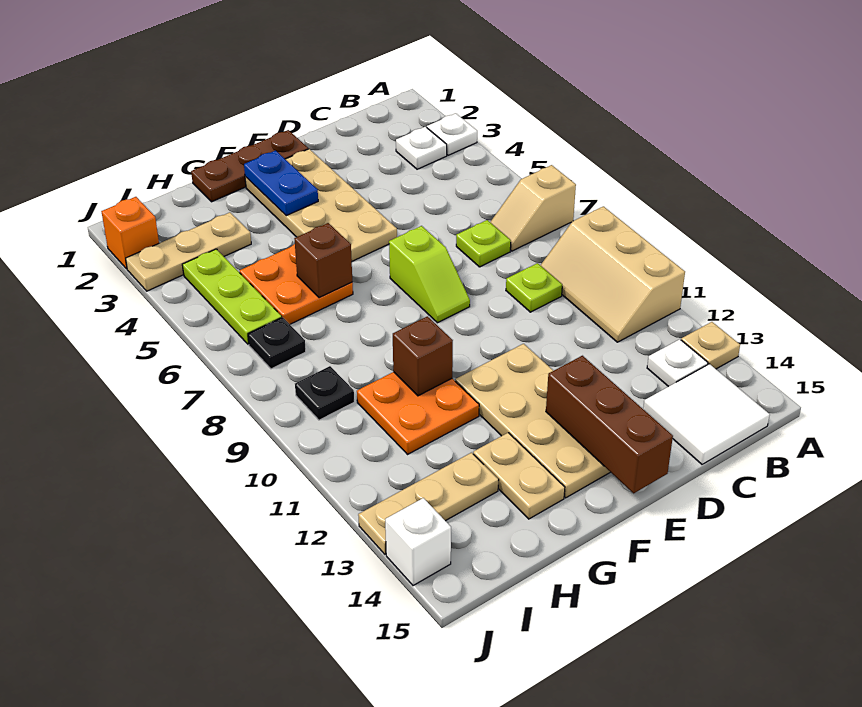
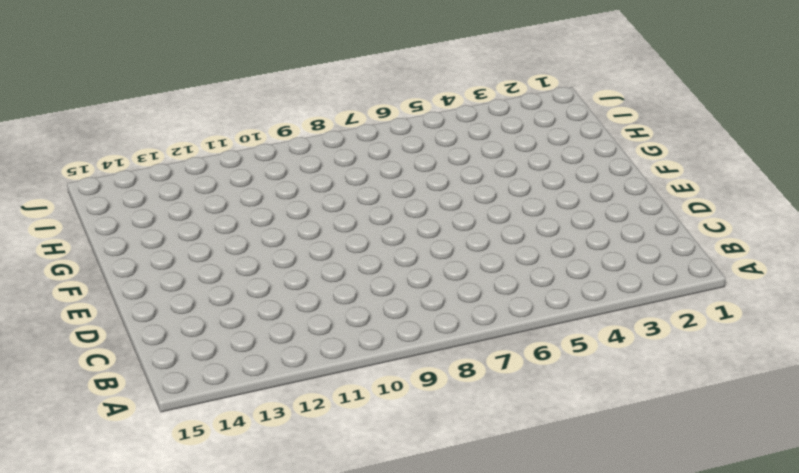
none -> white plate A3 level 1
none -> tan slope A7:B7 level 1 top A
none -> tan slope A9:B11 level 1 top A

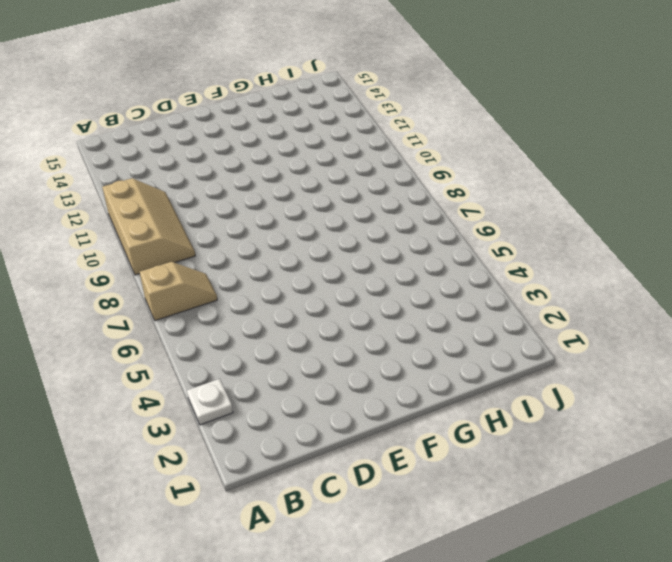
none -> tan plate A13 level 1
none -> white plate B3 level 1
none -> white plate B13 level 1

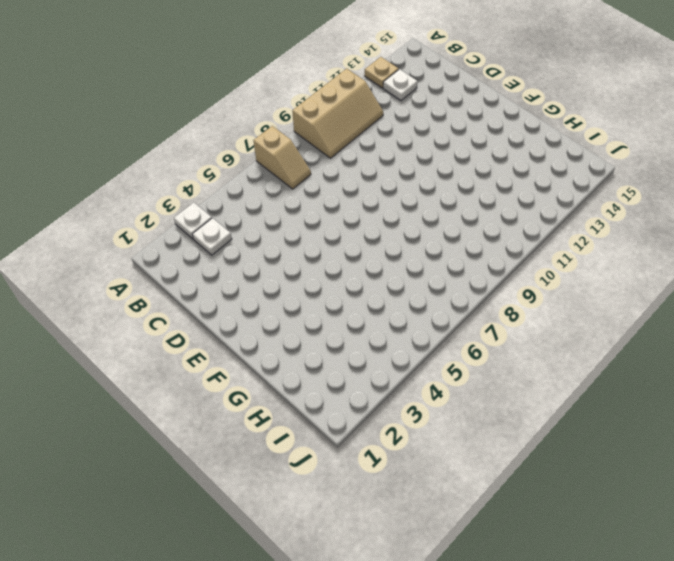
none -> white tile B14:C15 level 1
none -> lime plate C7 level 1
none -> lime plate C9 level 1

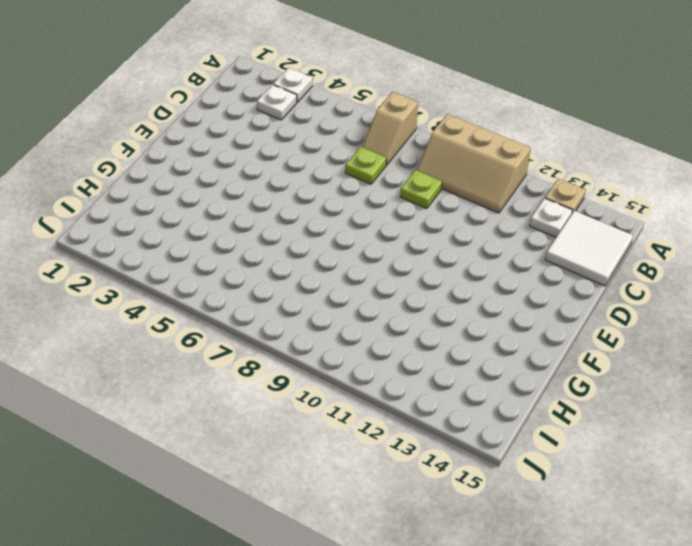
none -> brown plate E1:G1 level 1
none -> tan plate E2:F5 level 1
none -> lime slope E7:E8 level 1 top 7

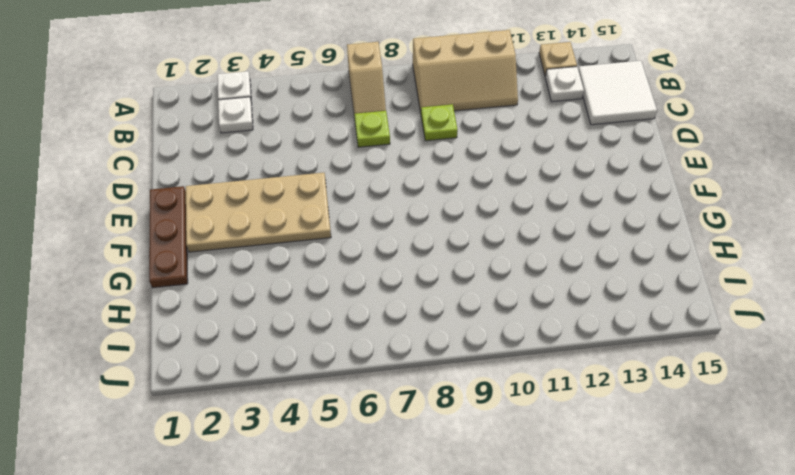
none -> lime slope E7:E8 level 1 top 7
none -> tan plate E11:F14 level 1
none -> orange plate G5:H6 level 1

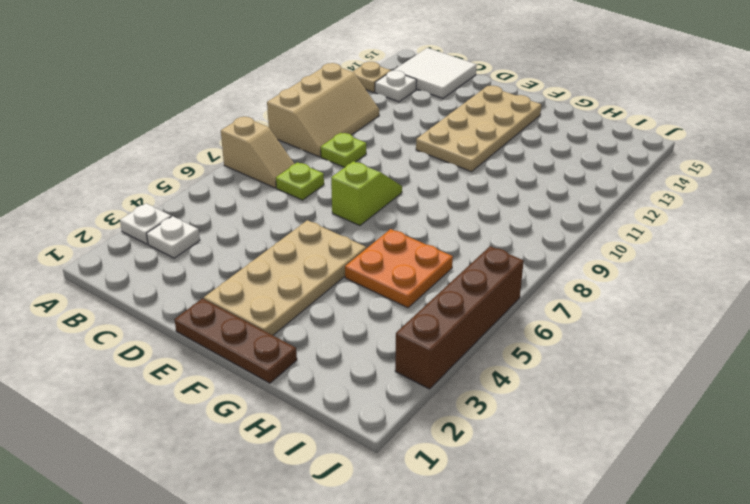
brown brick J3:J6 level 1 -> tan plate H3:J3 level 1
none -> orange plate G10:H11 level 1
none -> tan plate G13:G14 level 1
none -> tan plate H13:J13 level 1

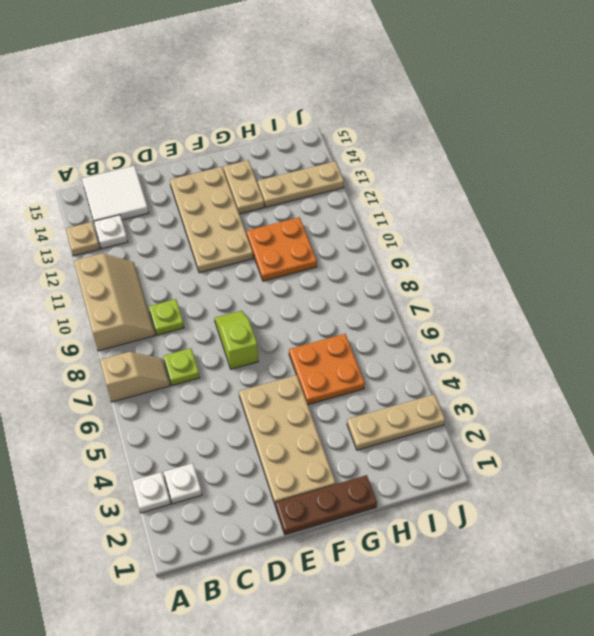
none -> lime plate I4:I6 level 1
none -> black plate I7 level 1
none -> black plate I9 level 1

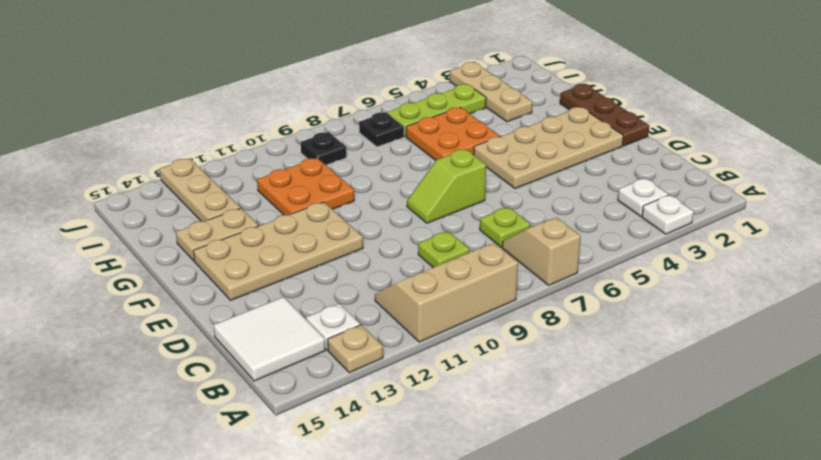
none -> orange brick J2 level 1
none -> white brick J14 level 1
none -> brown brick E13:E15 level 2

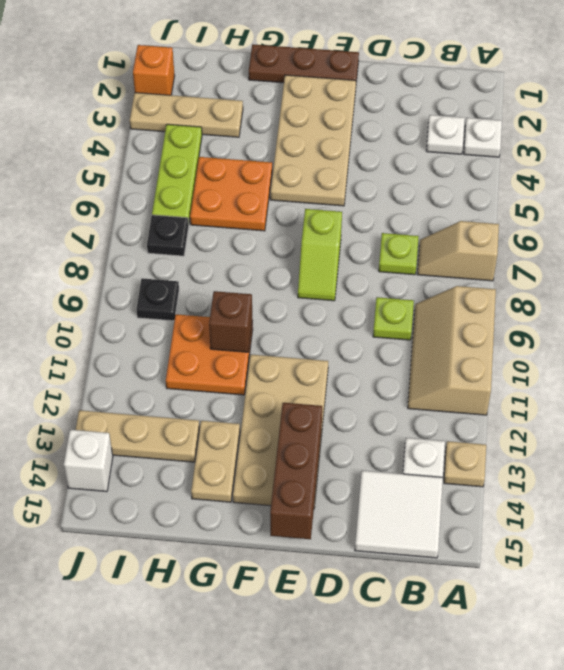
none -> blue plate F2:F3 level 2
none -> brown brick G6 level 2

